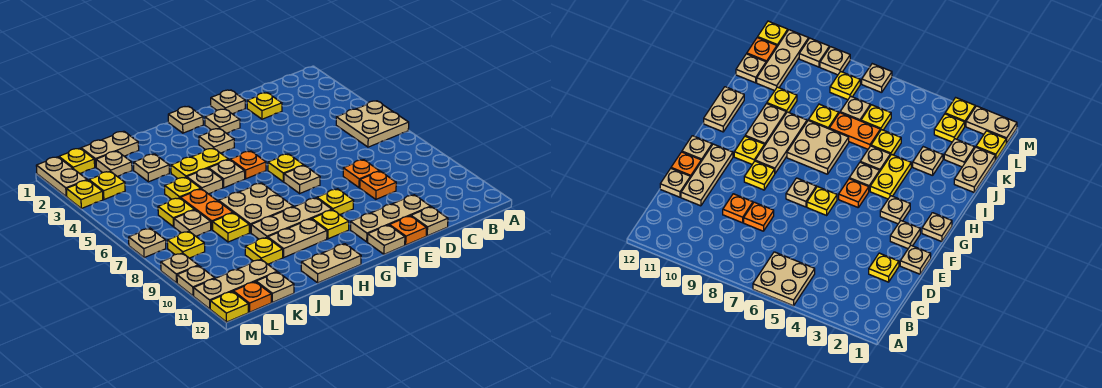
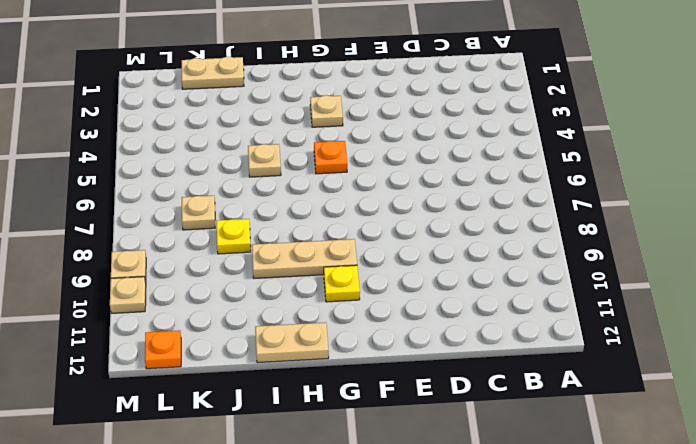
none -> tan plate A5:B6 level 1
none -> yellow plate D2 level 1
none -> orange plate D8 level 1
none -> orange plate D9 level 1

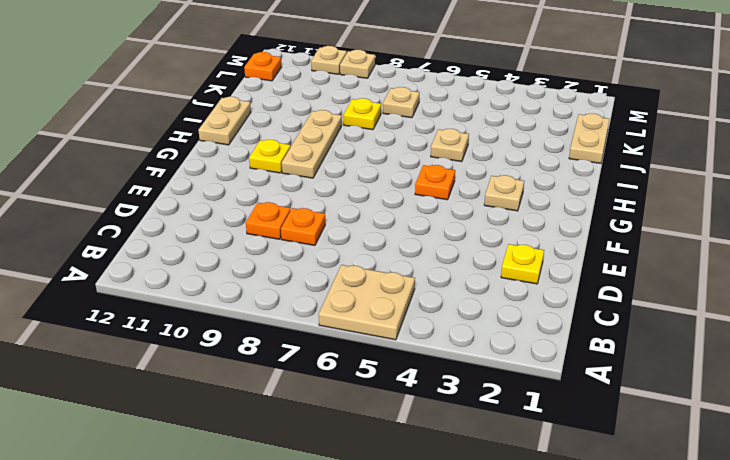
none -> tan plate D11:F11 level 1
none -> tan plate D12 level 1
none -> tan plate E1 level 1
none -> orange plate E12 level 1

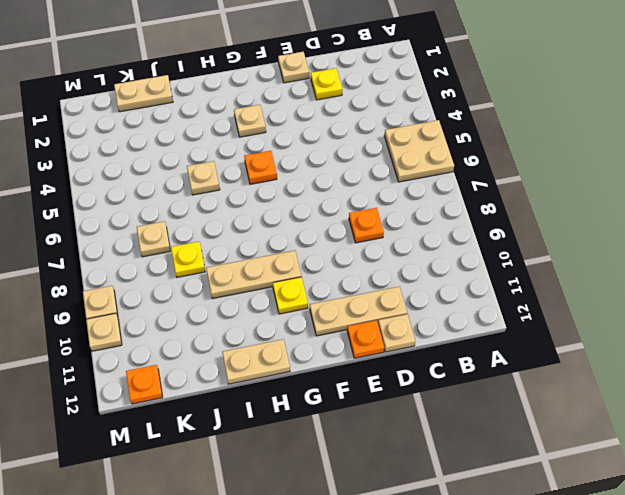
none -> orange plate D9 level 1
none -> tan plate F2 level 1
none -> yellow plate F6 level 1
none -> tan plate F7 level 1

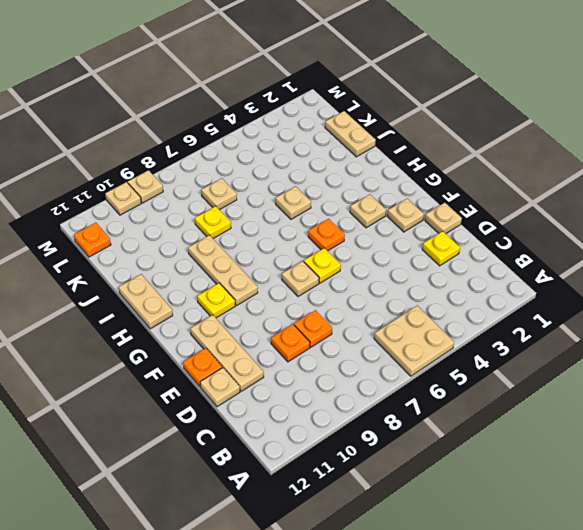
none -> yellow plate F9 level 1
none -> tan plate F12 level 1
none -> tan plate G1 level 1
none -> yellow plate H4:I4 level 1

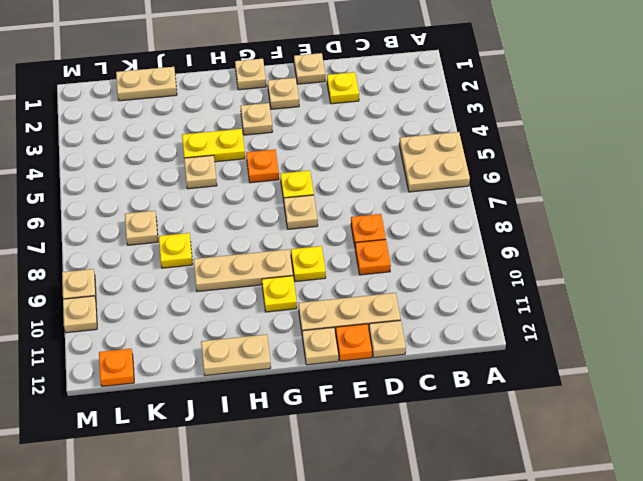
none -> tan plate H5 level 1
none -> tan plate H7:I8 level 1
none -> tan plate H10:I10 level 1
none -> tan plate J3 level 1

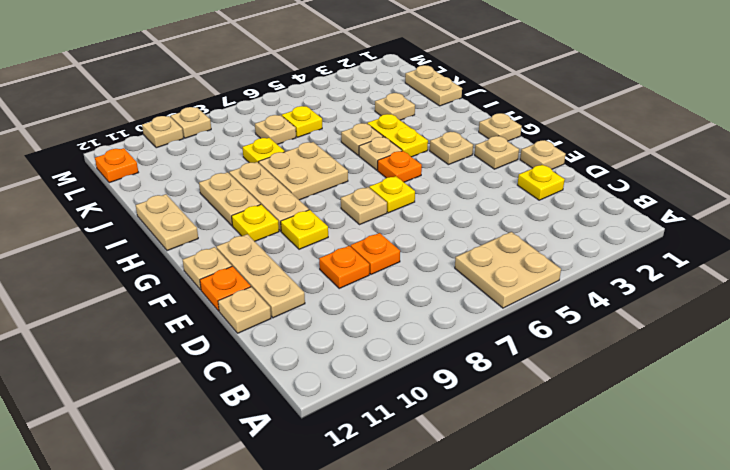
none -> yellow plate J5 level 1
none -> orange plate J6:J7 level 1
none -> yellow plate J10 level 1
none -> tan plate K2 level 1

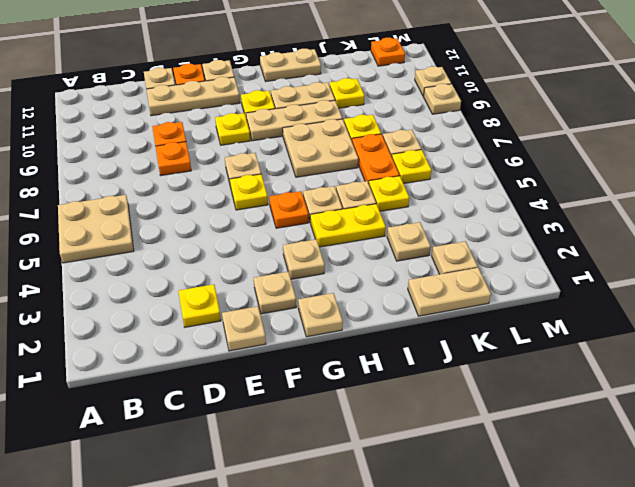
none -> tan plate K11:M11 level 1
none -> tan plate K12 level 1
none -> yellow plate L1 level 1
none -> yellow plate L3 level 1

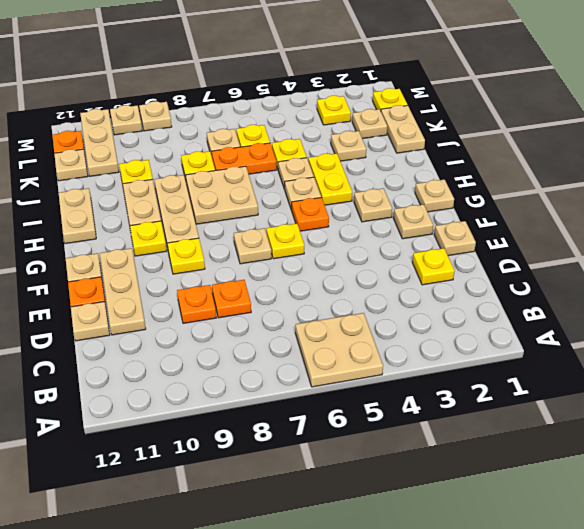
none -> yellow plate L8 level 1
none -> tan plate M1:M2 level 1
none -> yellow plate M3 level 1
none -> tan plate M7 level 1

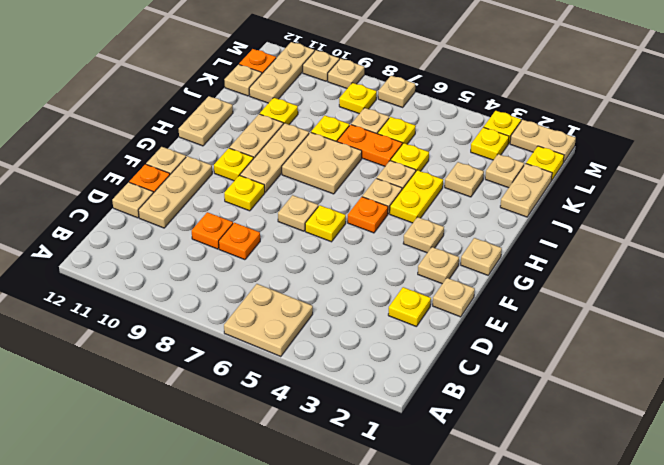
none -> yellow plate M12 level 1

